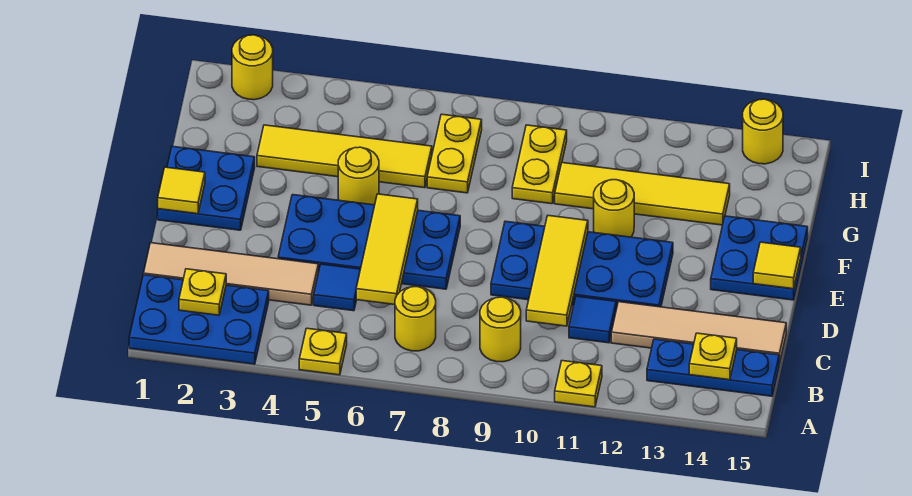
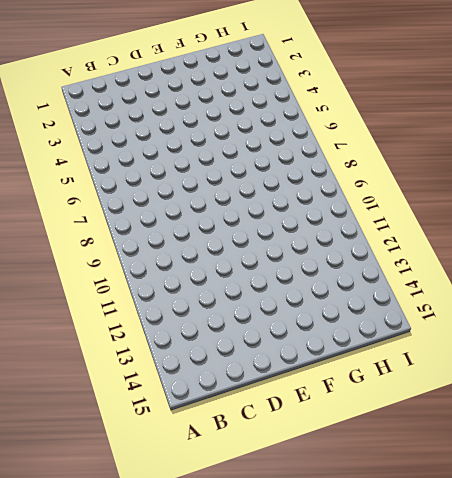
none -> blue plate A1:B3 level 1
none -> yellow plate A5 level 1
none -> yellow plate A11 level 1

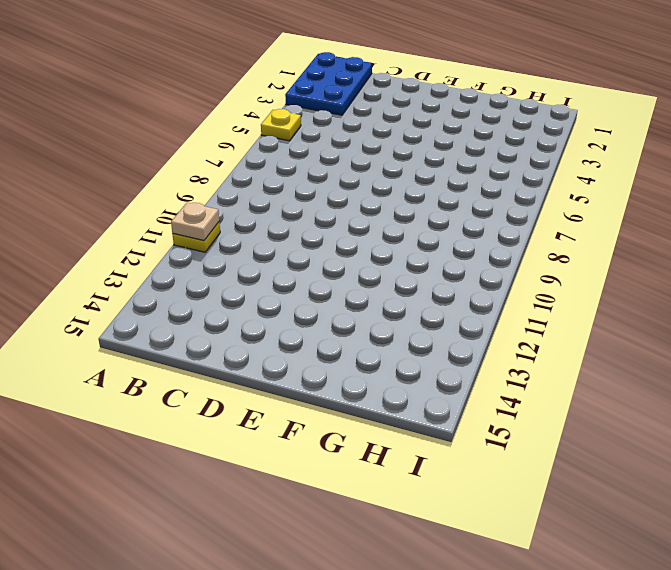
tan plate A11 level 2 -> none
none -> yellow round brick B7 level 1
none -> yellow round brick B9 level 1
none -> blue plate B13:B15 level 1

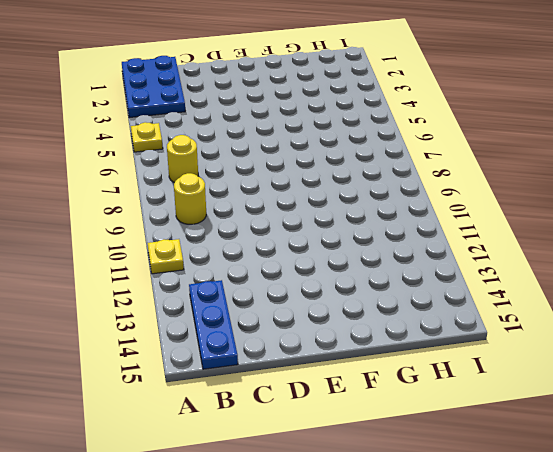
none -> tan tile C1:C4 level 1
none -> blue tile C5 level 1
none -> blue tile C11 level 1

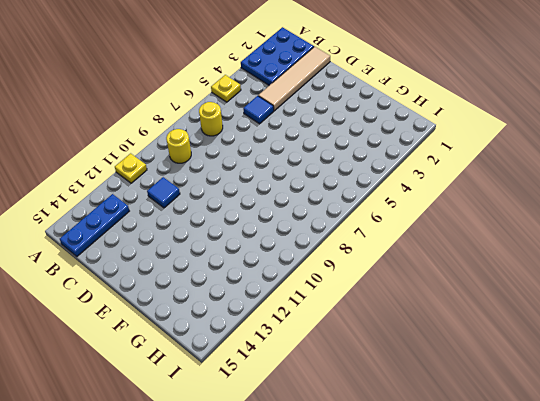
none -> tan tile C12:C15 level 1
none -> blue plate D4:E7 level 1
none -> blue plate D9:E12 level 1

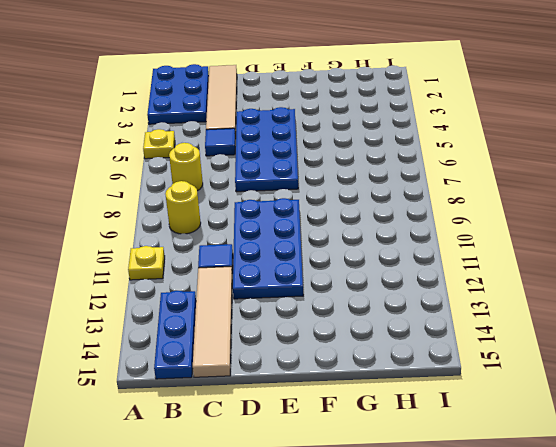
none -> blue plate E1:F2 level 1
none -> blue plate E14:F15 level 1
none -> yellow round brick F5 level 1

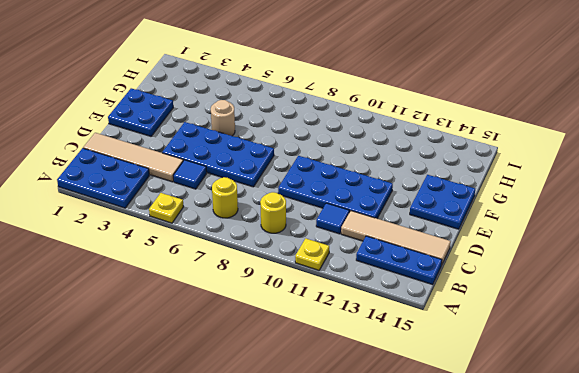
tan round brick F5 level 1 -> yellow round brick F5 level 1
none -> yellow round brick F11 level 1
none -> yellow tile G3:G6 level 1
none -> yellow plate G7:H7 level 1

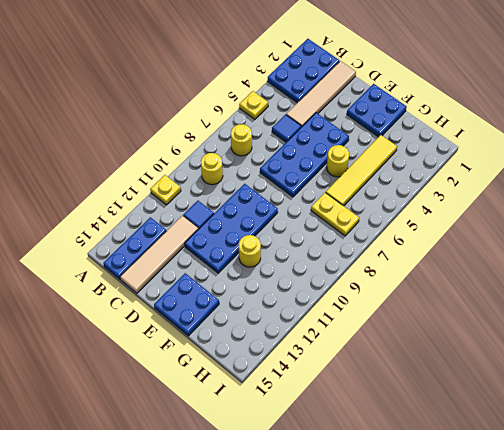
none -> yellow plate G9:H9 level 1
none -> yellow tile G10:G13 level 1
none -> yellow round brick I2 level 1

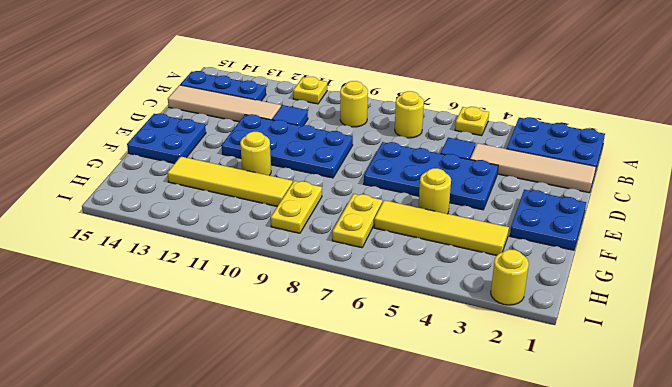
none -> yellow round brick I14 level 1
none -> yellow plate B2 level 2
none -> yellow plate B14 level 2

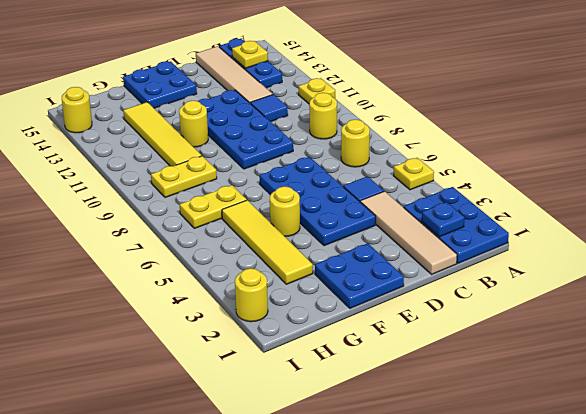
blue plate B2 level 2 -> yellow plate B2 level 2
none -> yellow tile C6:E6 level 2
none -> yellow tile C10:E10 level 2
none -> yellow tile E1 level 2

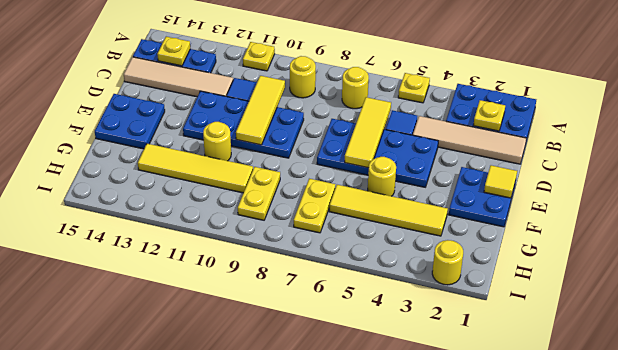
none -> yellow round brick I14 level 1
none -> yellow tile E15 level 2

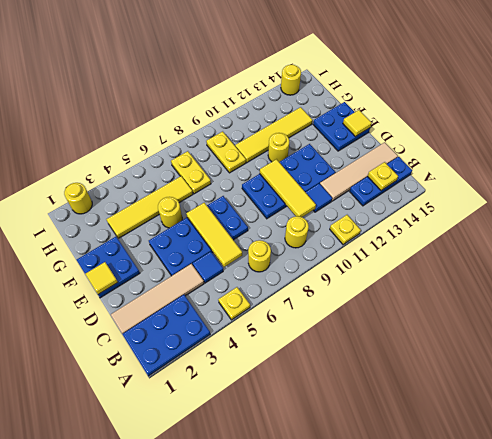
none -> yellow plate B2 level 2

